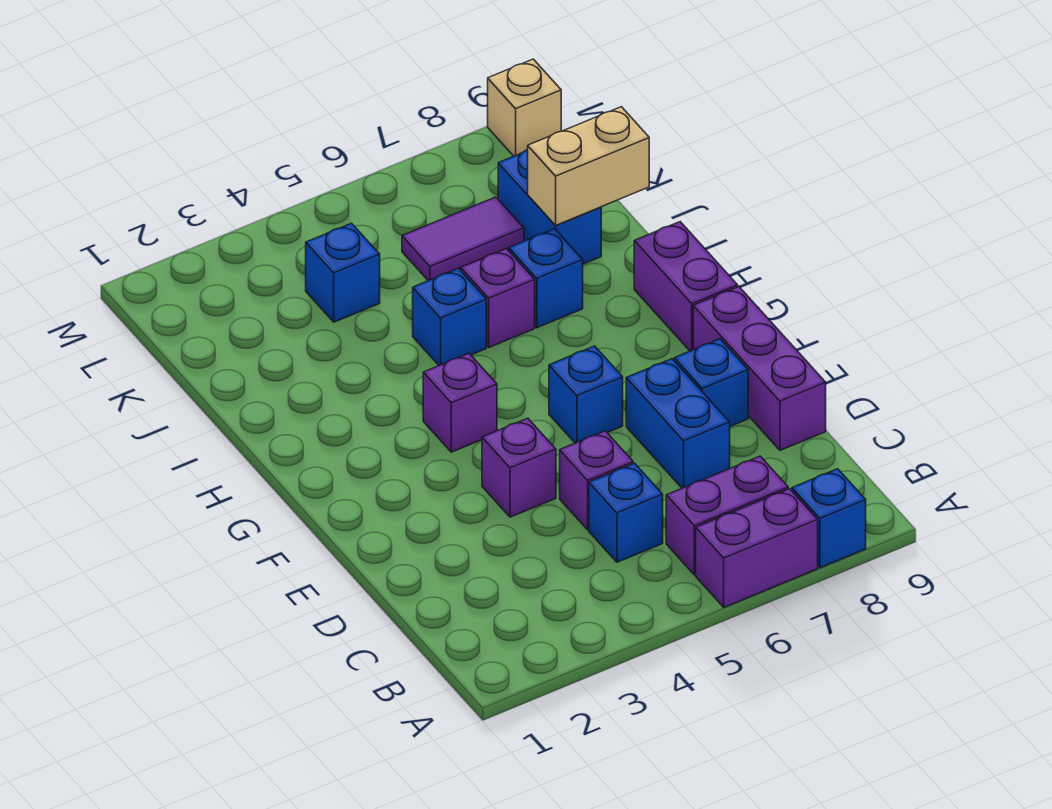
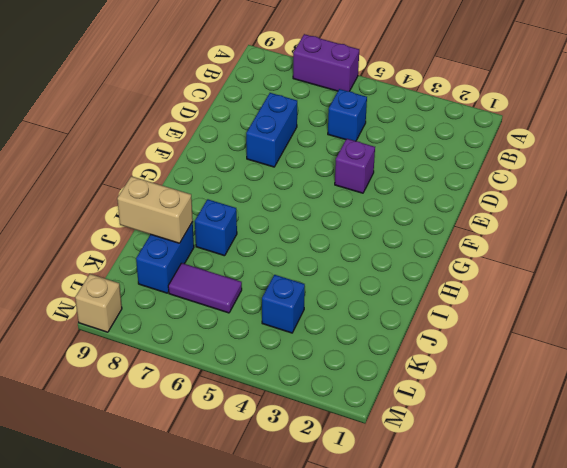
none -> blue brick A8 level 1
none -> purple brick B6:B7 level 1
none -> purple brick D5 level 1

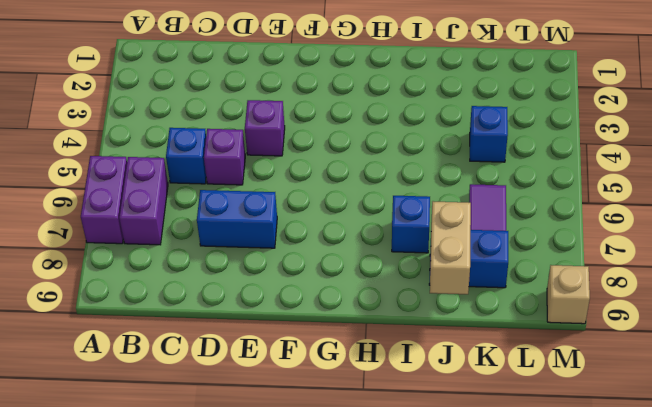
none -> blue brick A8 level 1
none -> purple brick D9:F9 level 1
none -> blue brick E8 level 1

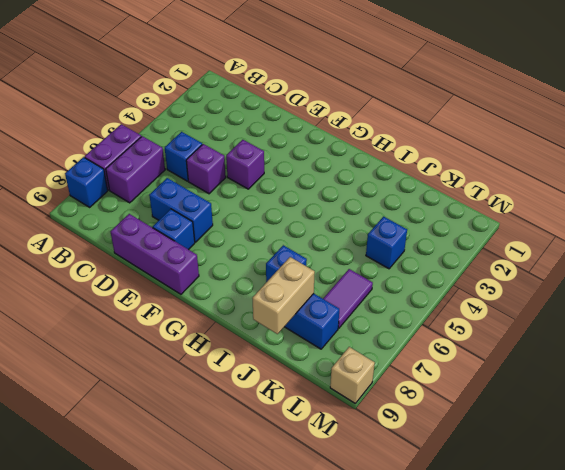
none -> blue brick F6 level 1
none -> purple brick G4 level 1
none -> purple brick G9:H9 level 1

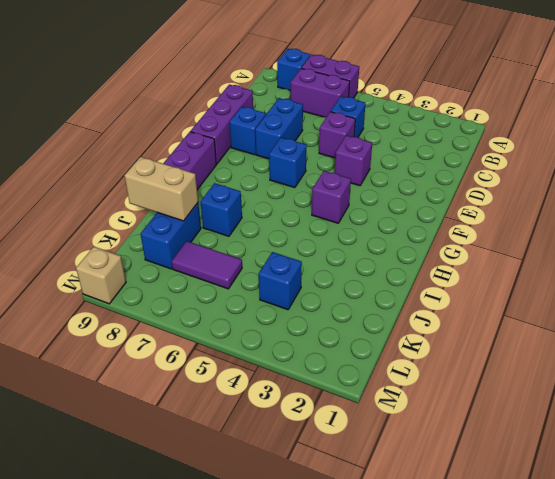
none -> blue brick I5 level 1
none -> purple brick I6 level 1

